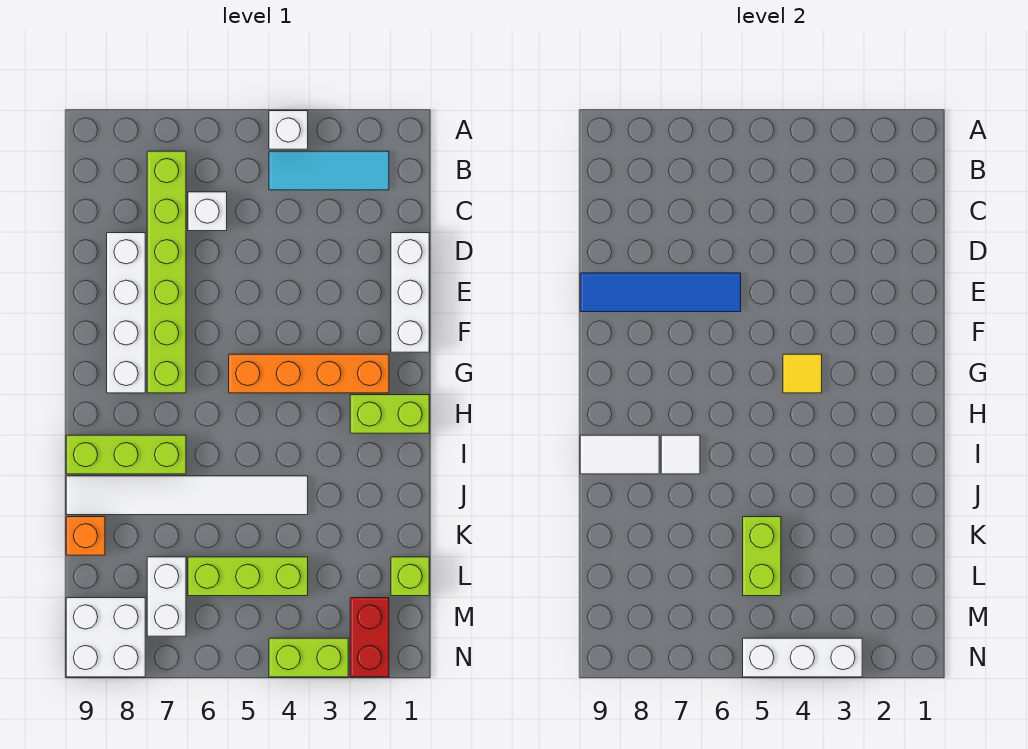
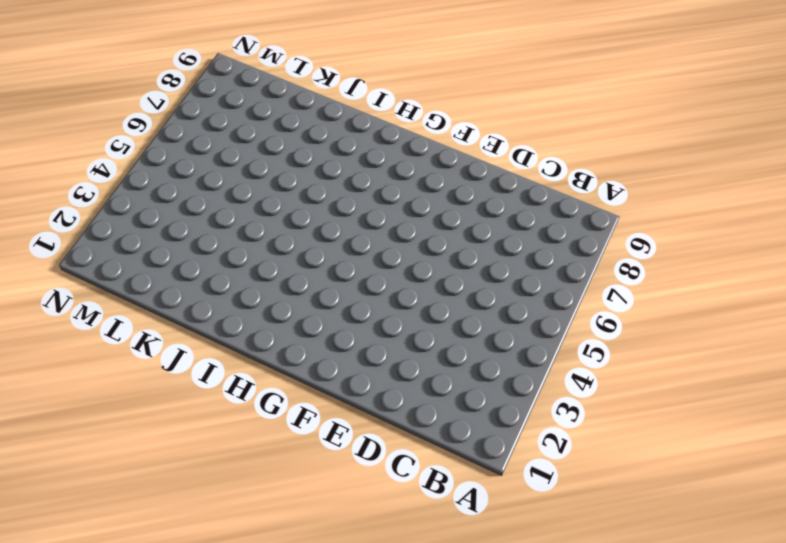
none -> white brick A4 level 1
none -> cyan tile B2:B4 level 1
none -> lime brick B7:G7 level 1

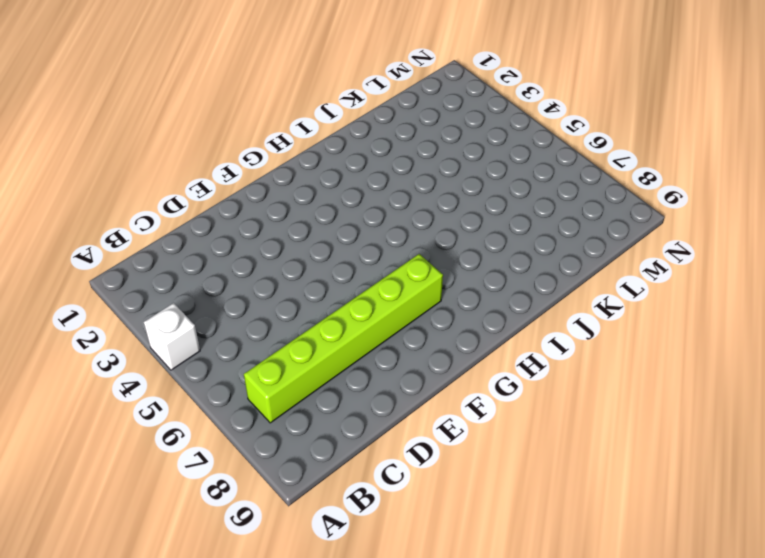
none -> cyan tile B2:B4 level 1
none -> white brick C6 level 1
none -> white brick D1:F1 level 1

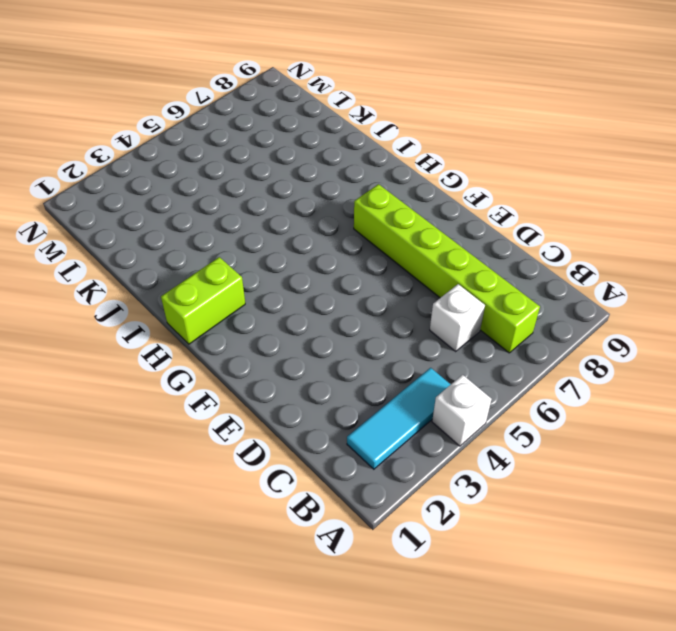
none -> white brick D1:F1 level 1
none -> white brick D8:G8 level 1
none -> orange brick G2:G5 level 1

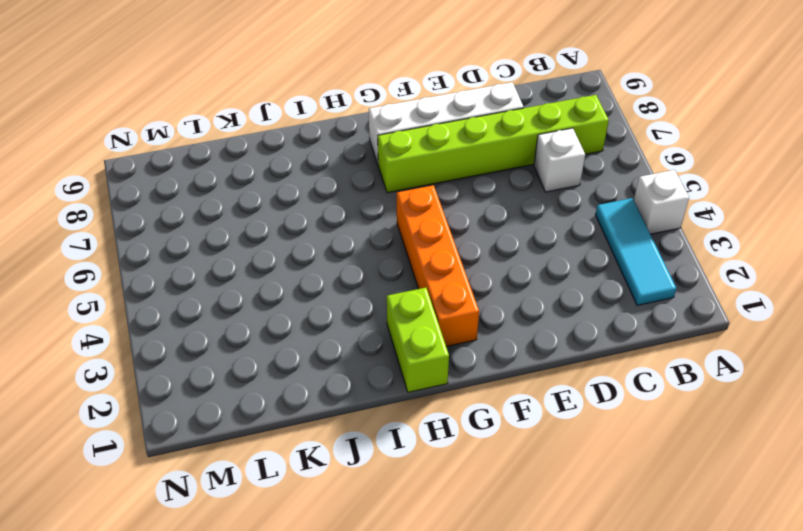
none -> white brick D1:F1 level 1
none -> lime brick I7:I9 level 1
none -> white tile J4:J9 level 1

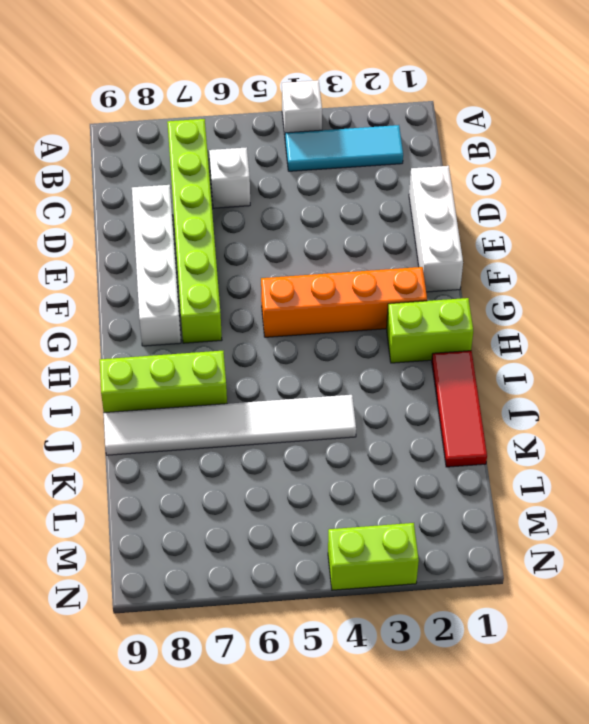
red tile I1:K1 level 1 -> none
none -> orange brick K9 level 1
none -> lime brick L1 level 1
none -> lime brick L4:L6 level 1

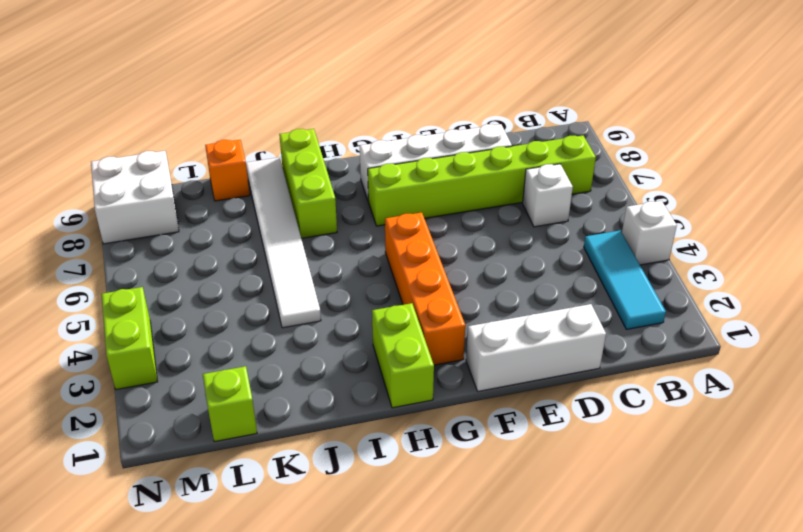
none -> lime brick L4:L6 level 1
none -> white brick L7:M7 level 1
none -> red brick M2:N2 level 1

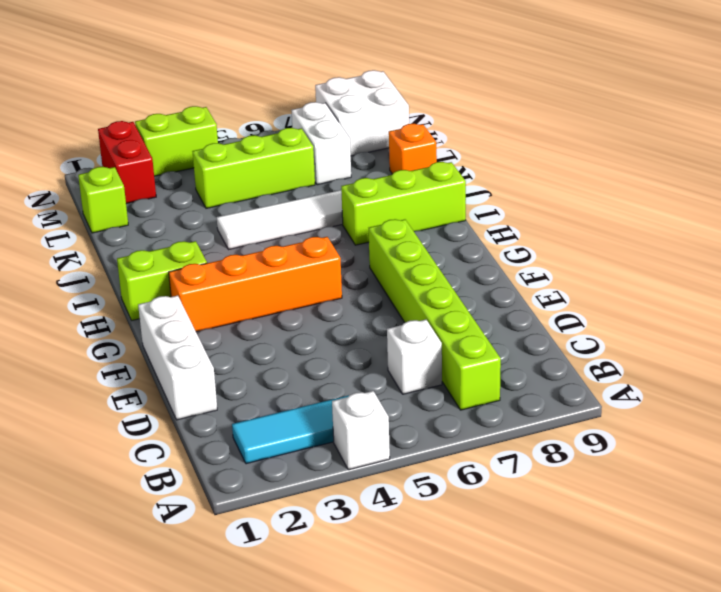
none -> white brick D8:G8 level 1
none -> blue tile E6:E9 level 2
none -> yellow tile G4 level 2

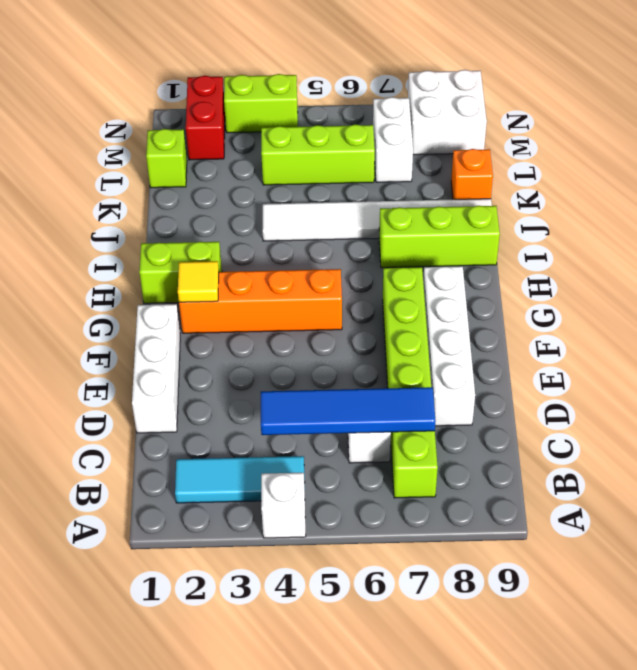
blue tile C4:C7 level 2 -> blue tile E6:E9 level 2
yellow tile G2 level 2 -> yellow tile G4 level 2
none -> white tile I7 level 2
none -> white tile I8:I9 level 2
none -> lime brick K5:L5 level 2

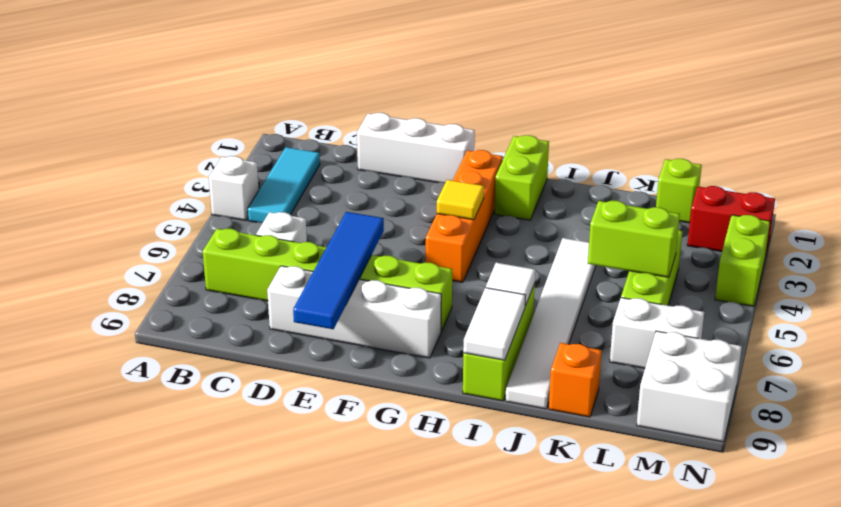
none -> white brick N3:N5 level 2

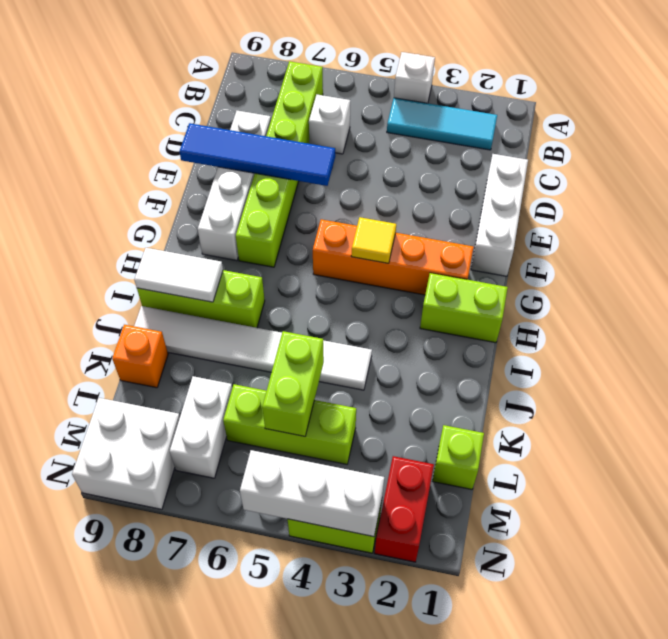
none -> white tile I7 level 2

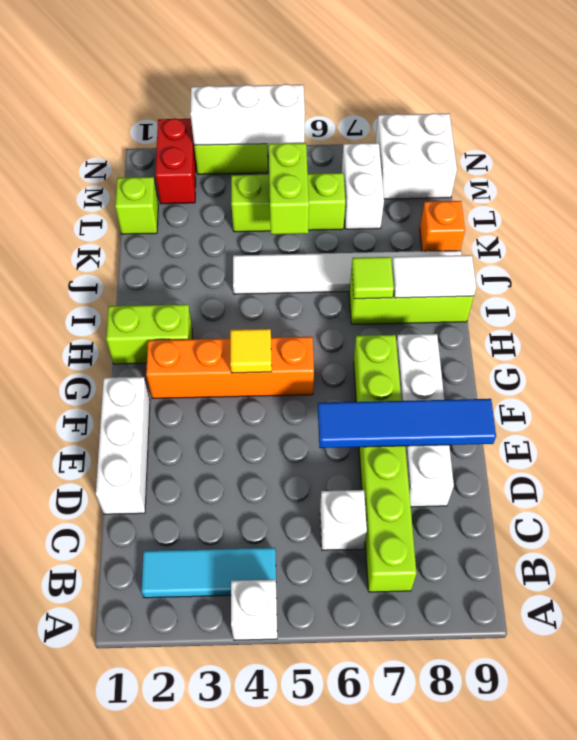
lime tile I7 level 2 -> white tile I7 level 2

